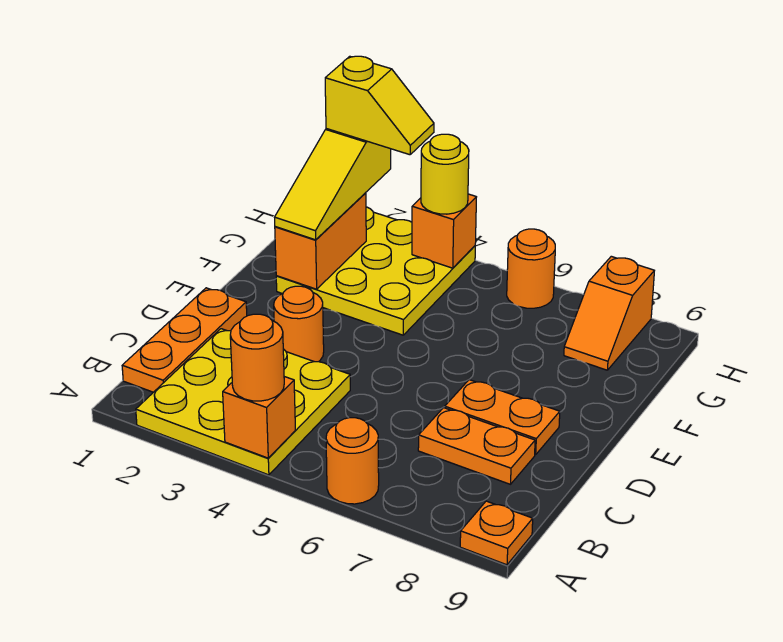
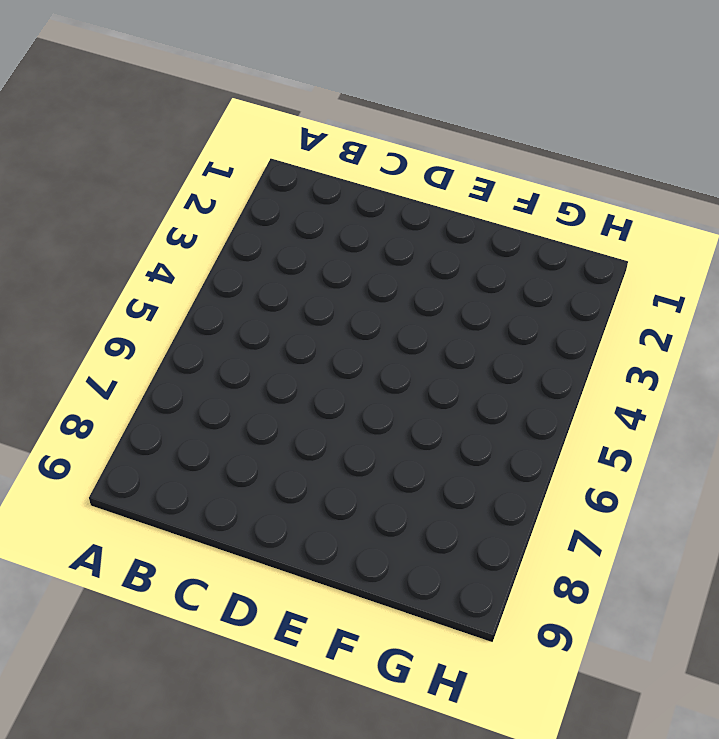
none -> yellow plate A2:C4 level 1
none -> orange round brick A6 level 1
none -> orange plate A9 level 1

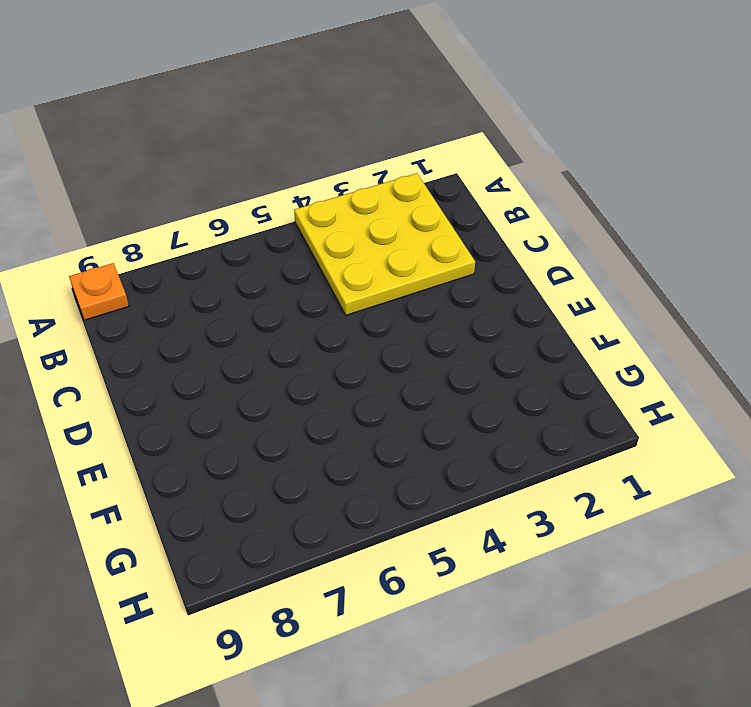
none -> orange round brick A6 level 1
none -> orange plate B1:D1 level 1
none -> orange plate C7:C8 level 1

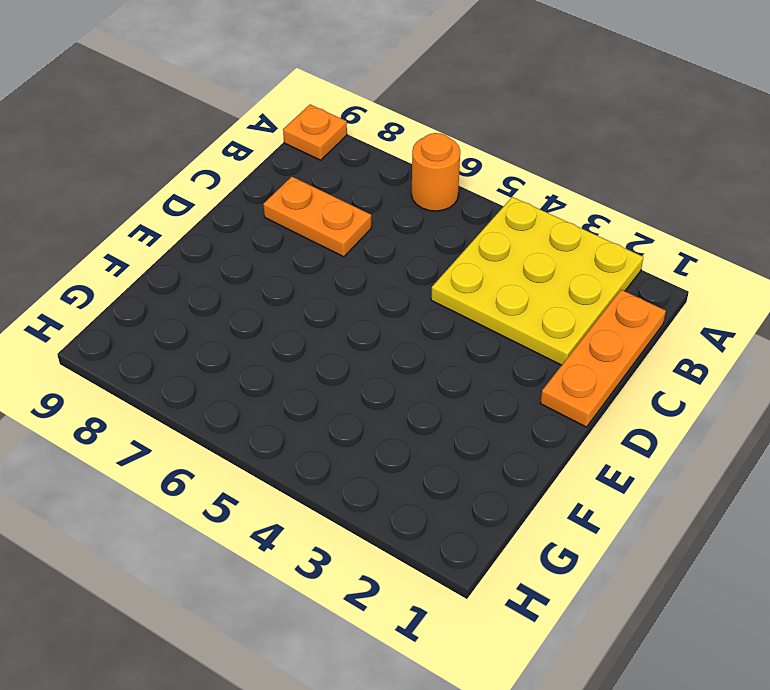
none -> orange round brick D3 level 1
none -> orange plate D7:D8 level 1
none -> yellow plate F2:H4 level 1

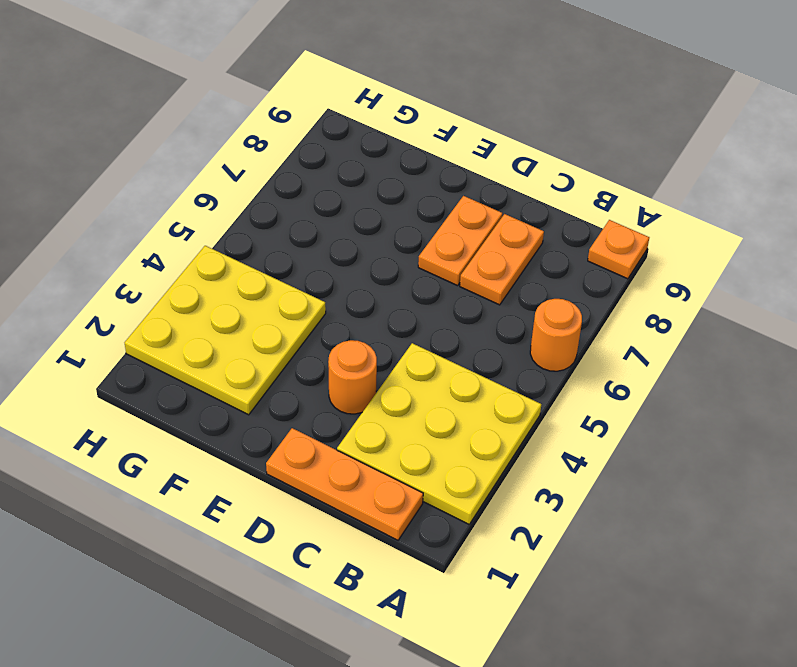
none -> orange slope G8:H8 level 1 top H
none -> orange round brick H6 level 1
none -> orange brick A4 level 2

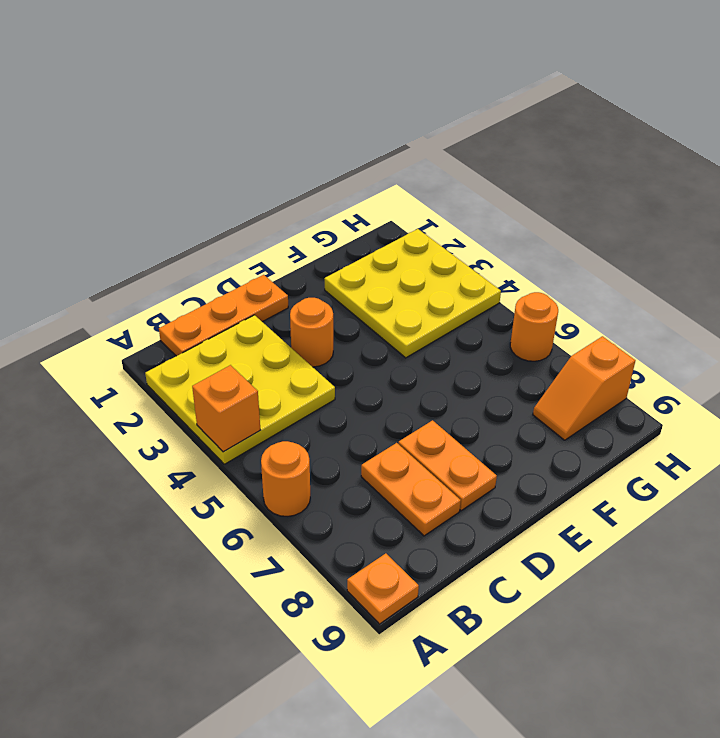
none -> orange brick F2:G2 level 2
none -> orange brick H4 level 2
none -> orange round brick A4 level 3

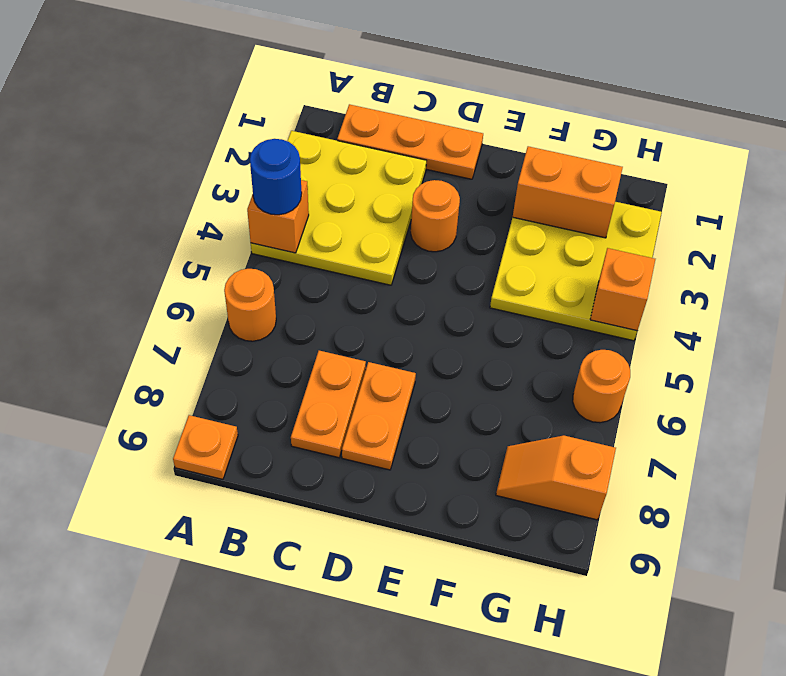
blue round brick A4 level 3 -> orange round brick A4 level 3
none -> yellow slope F2:H2 level 3 top H
none -> yellow round brick H4 level 3
none -> yellow slope H2:H3 level 4 top 2

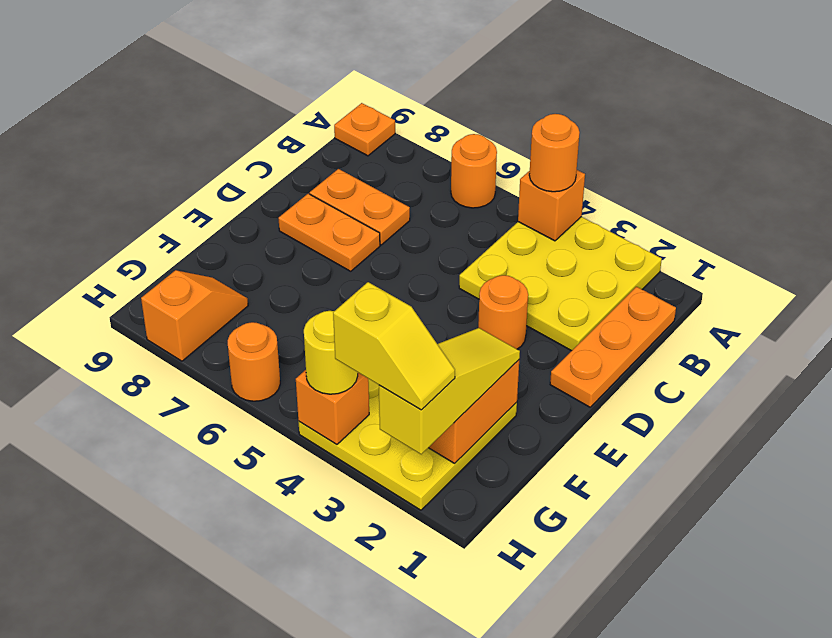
yellow slope H2:H3 level 4 top 3 -> yellow slope H2:H3 level 4 top 2

